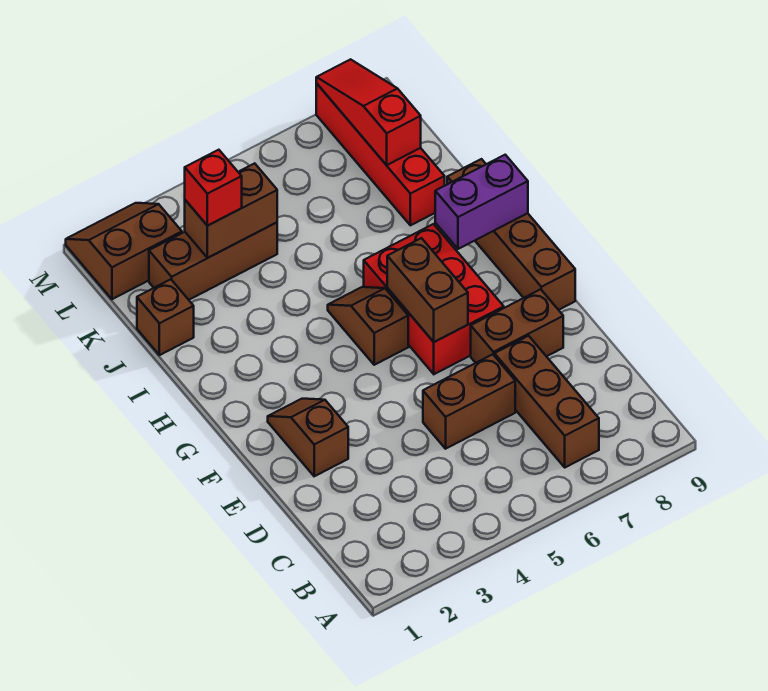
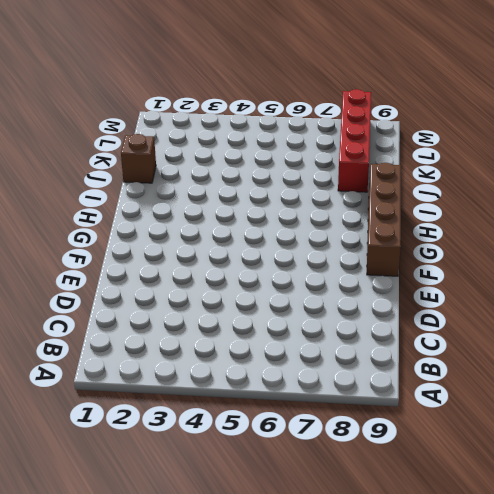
none -> brown brick B7:D7 level 1
none -> brown brick D5:D6 level 1
none -> brown slope E2:F2 level 1 top E

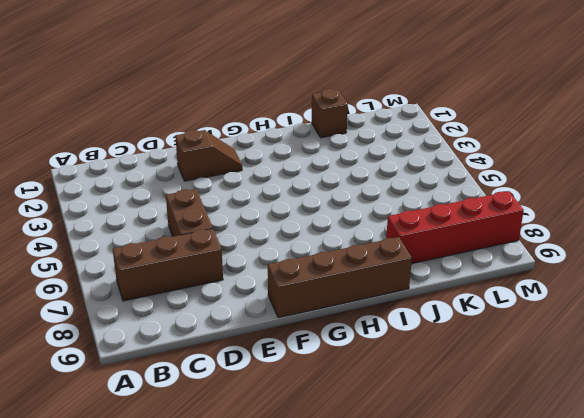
none -> brown brick E7:E8 level 1
none -> red brick F6:H7 level 1
none -> brown slope G5:H5 level 1 top G

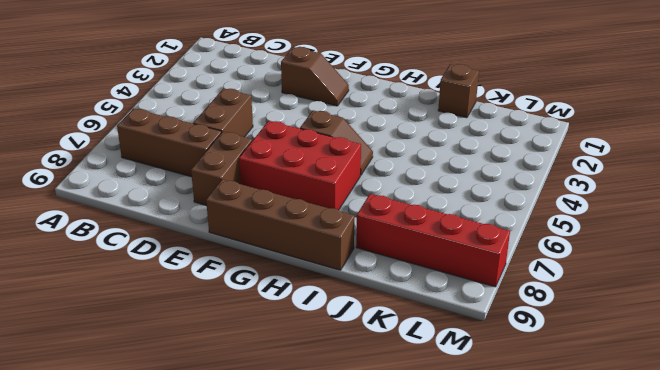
none -> brown brick K2:K4 level 1
none -> brown slope L1:M2 level 1 top L
none -> brown brick F6:G6 level 2

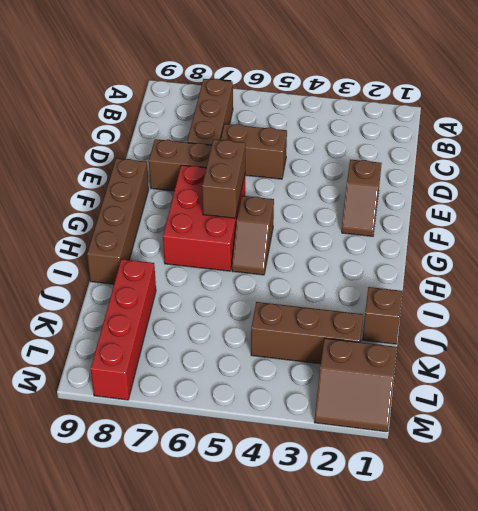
none -> purple brick H8:H9 level 2
none -> brown brick K3:K4 level 2
none -> red slope K8:M8 level 2 top K

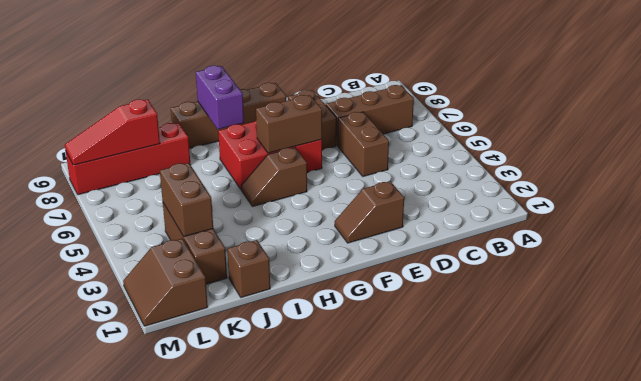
none -> red brick K3 level 3

